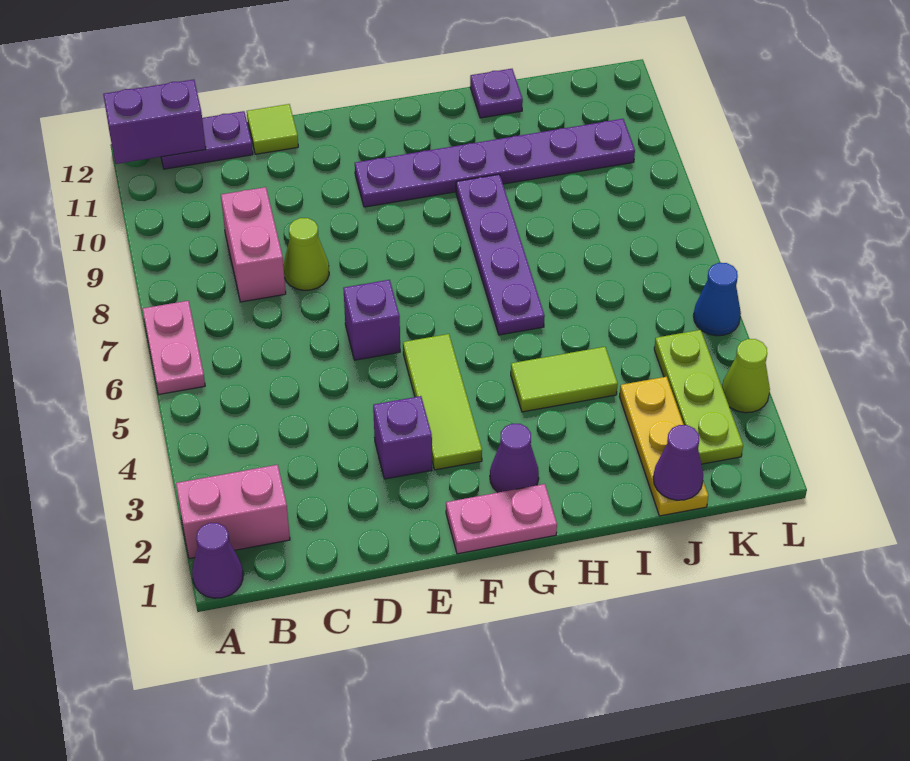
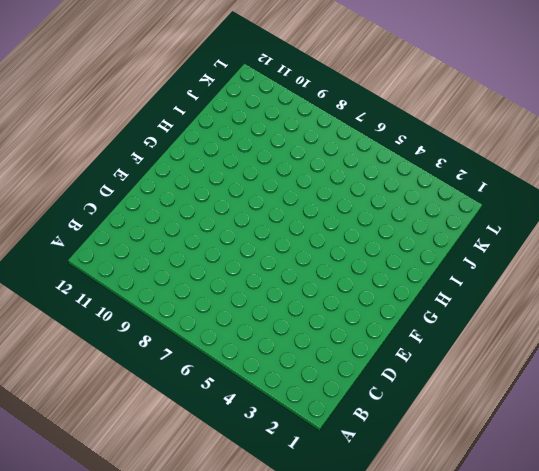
none -> purple cone A1 level 1
none -> pink brick A2:B2 level 1
none -> pink plate A6:A7 level 1

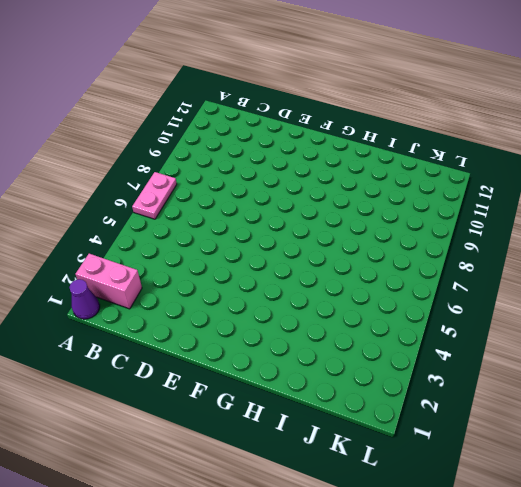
none -> purple plate B12:C12 level 1
none -> pink brick C8:C9 level 1
none -> lime cone D8 level 1

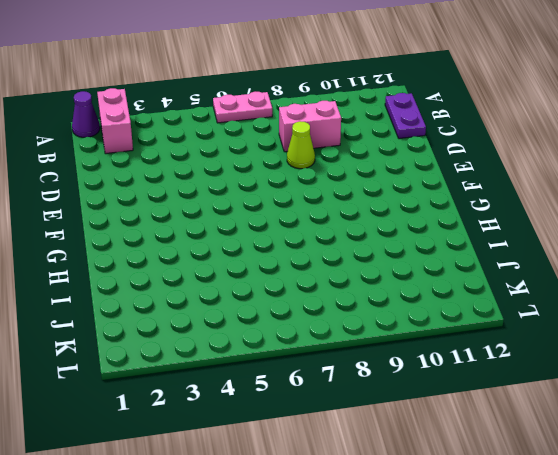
none -> lime tile D12 level 1
none -> purple brick E3 level 1
none -> purple brick E6 level 1

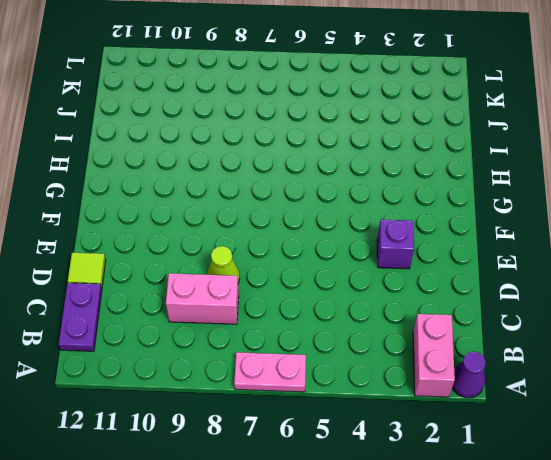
none -> purple brick E6 level 1
none -> pink plate F1:G1 level 1
none -> lime tile F3:F5 level 1

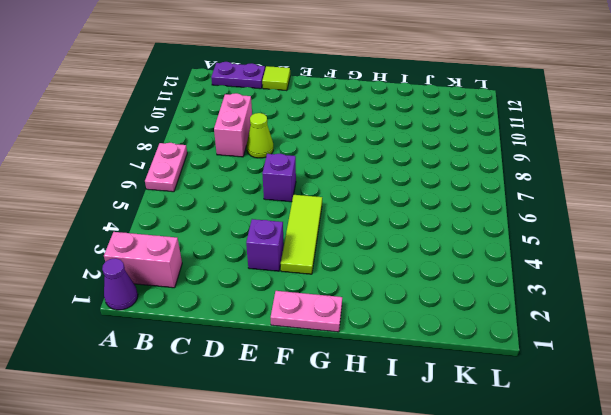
none -> purple plate F10:K10 level 1
none -> purple cone G2 level 1
none -> lime tile H4:I4 level 1

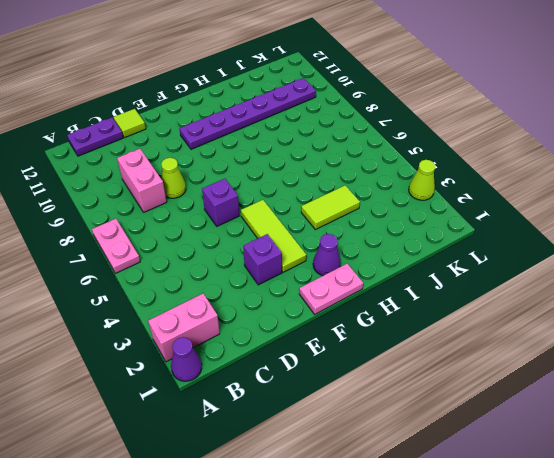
none -> purple plate H6:H9 level 1
none -> purple plate I12 level 1
none -> yellow plate J1:J3 level 1

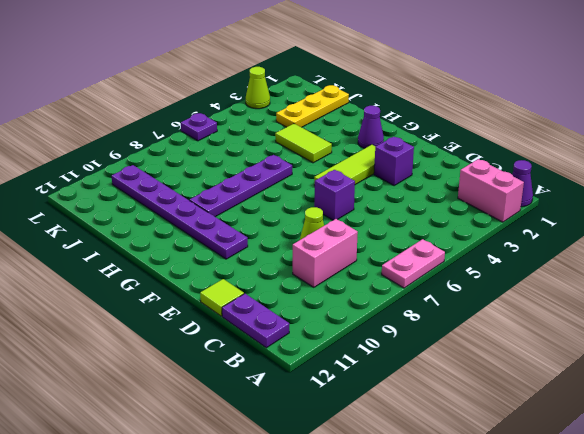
purple plate L6 level 1 -> purple plate I12 level 1
none -> pink plate F1:G1 level 1
none -> lime plate K2:K4 level 1
none -> blue cone L5 level 1

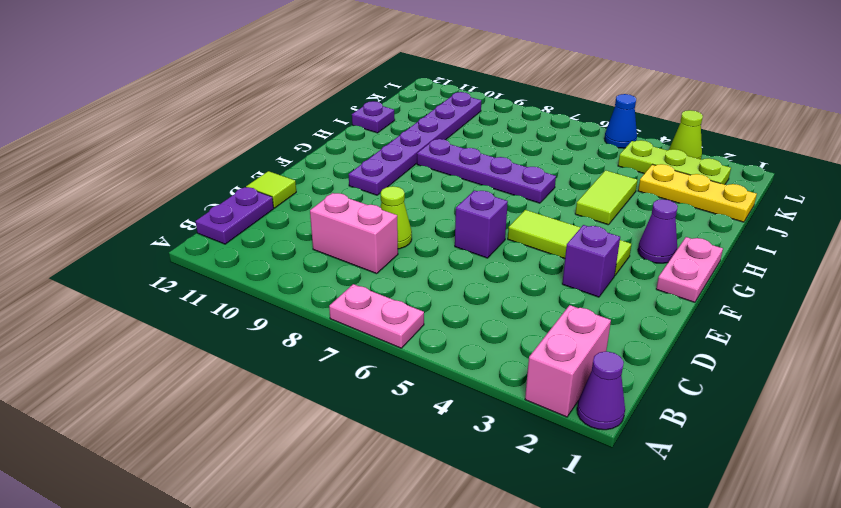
none -> purple brick A12:B12 level 2
none -> purple cone J1 level 2

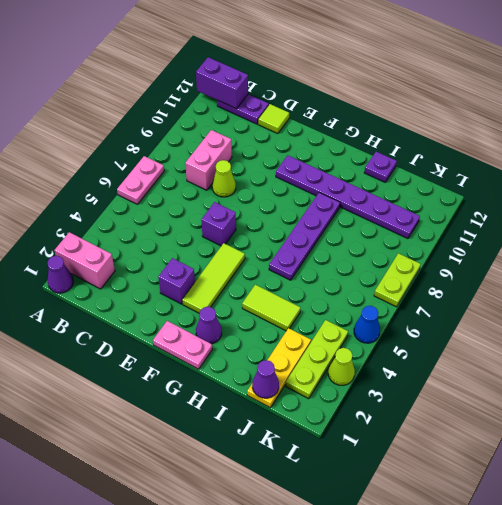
lime plate L7:L8 level 1 -> none

